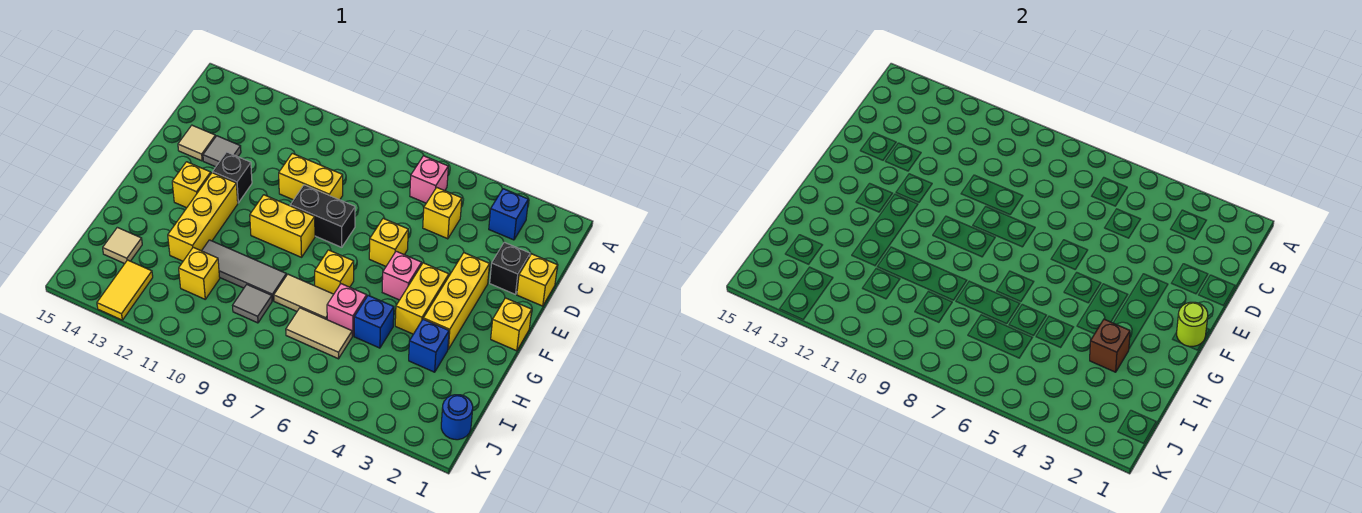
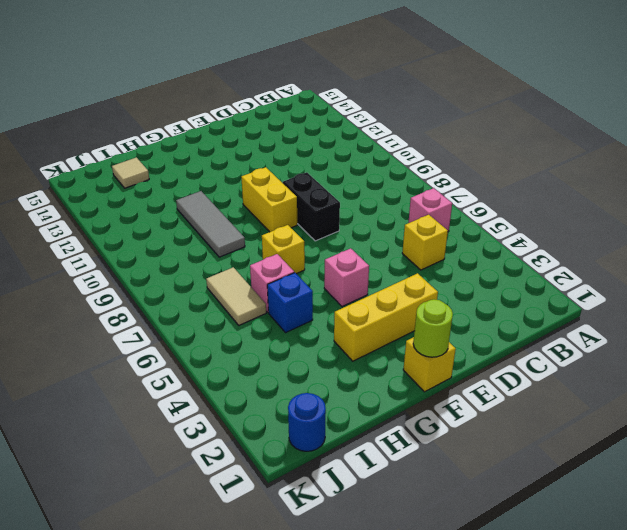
none -> blue brick B3 level 1
none -> yellow brick D1 level 1
none -> black brick D2 level 1
none -> yellow brick D9:D10 level 1

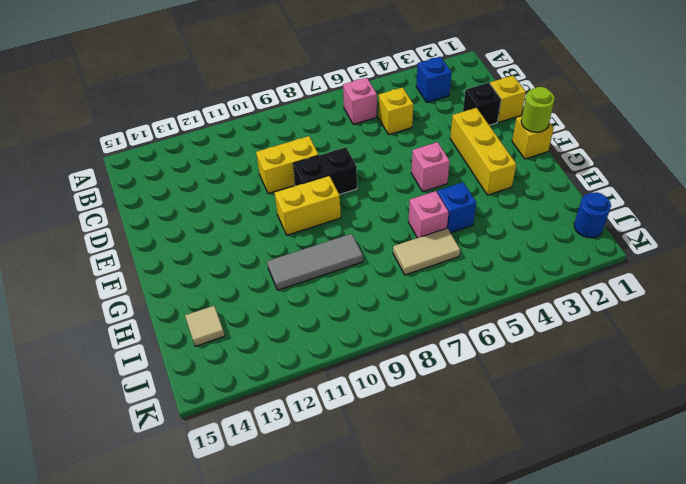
none -> grey tile D13 level 1
none -> tan tile D14 level 1
none -> yellow brick E6 level 1
none -> black brick E12 level 1

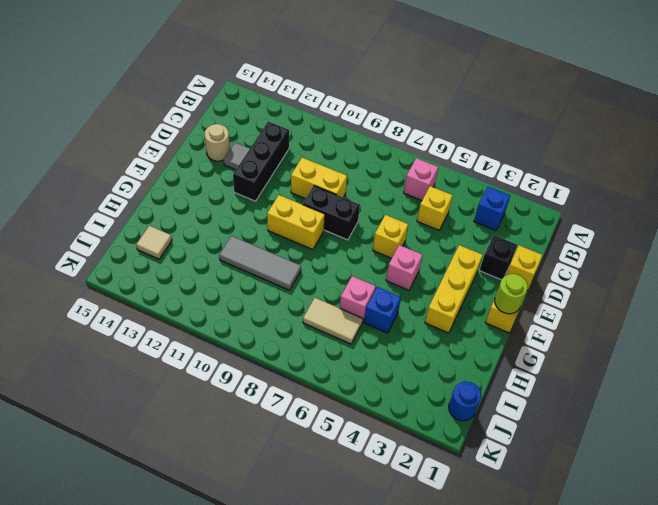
black brick C12:E12 level 1 -> black brick E12 level 1
tan round brick D14 level 1 -> tan tile D14 level 1
none -> yellow brick F4:G4 level 1
none -> yellow brick F12:H12 level 1
none -> yellow brick F13 level 1
none -> yellow brick G7 level 1

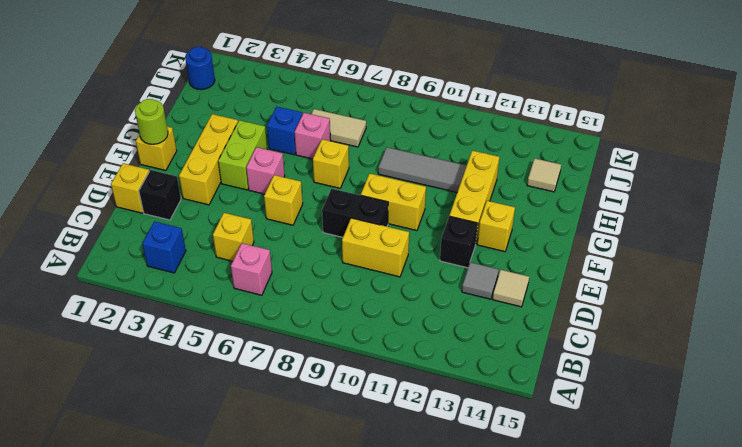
lime brick F4:G4 level 1 -> yellow brick F4:G4 level 1
none -> blue brick H3 level 1
none -> tan tile H7:H8 level 1
none -> grey tile I9 level 1
none -> yellow brick I11 level 1

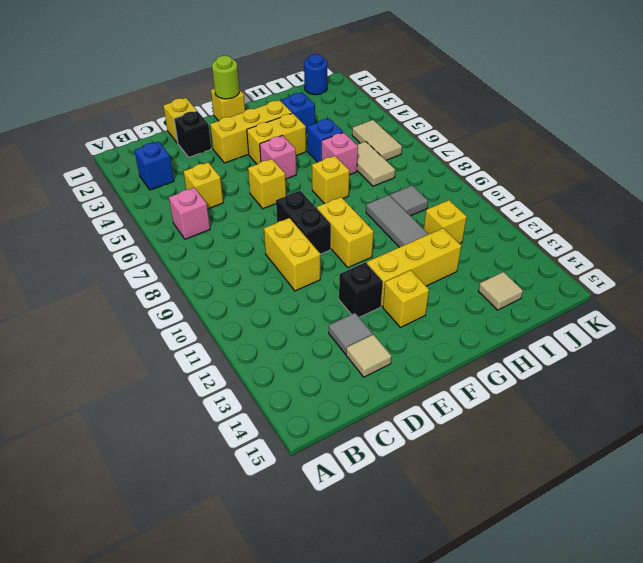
tan tile J5:J6 level 1 -> tan tile H7:H8 level 1
none -> yellow tile J13:K13 level 1
none -> brown brick H3 level 2

